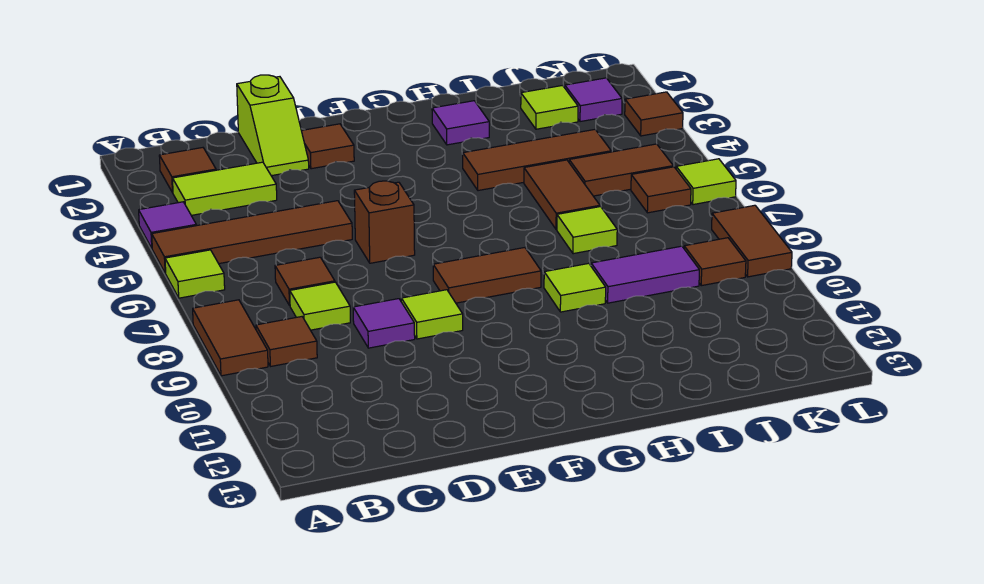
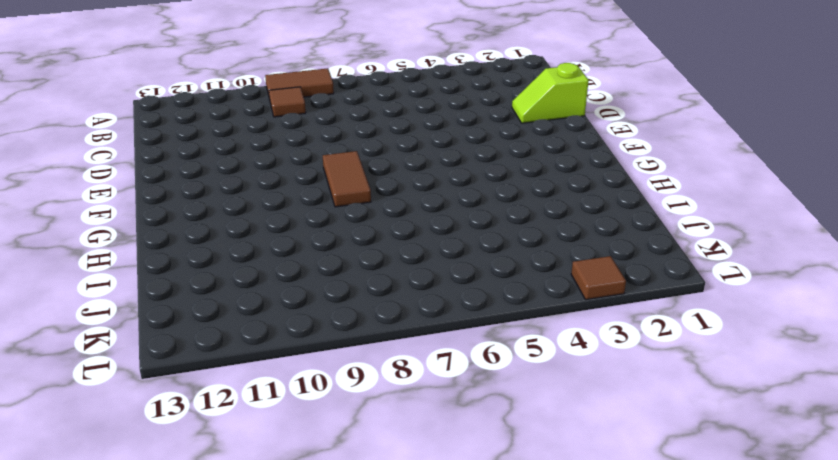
none -> purple tile A4 level 1
none -> brown tile A5:D5 level 1
none -> lime tile A6 level 1

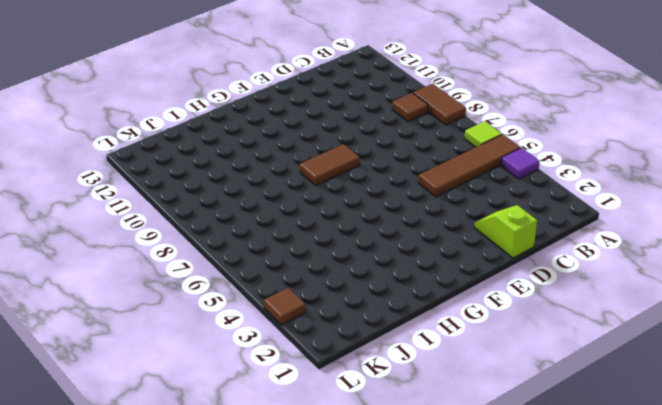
none -> brown tile B2 level 1
none -> lime tile B3:C3 level 1
none -> brown tile C7 level 1

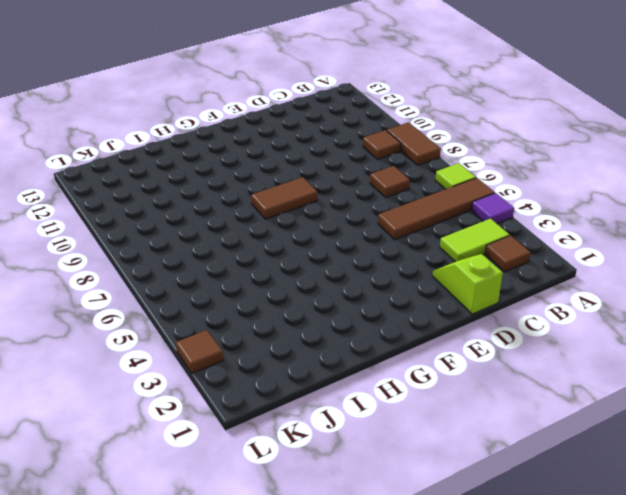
none -> lime tile C8 level 1
none -> purple tile D9 level 1
none -> brown tile E2 level 1

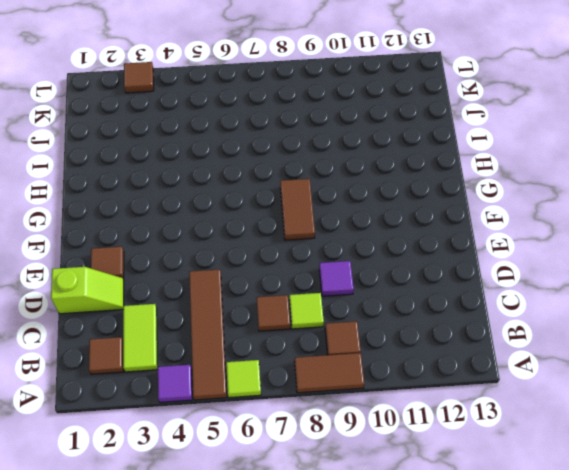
none -> brown brick E6 level 1
none -> lime tile E9 level 1
none -> purple tile H2 level 1

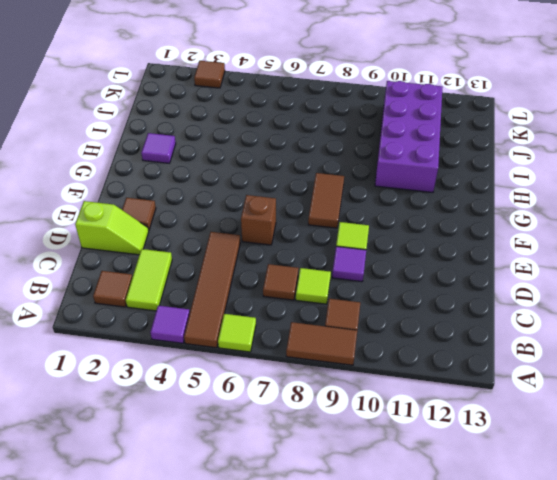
purple brick H10:K11 level 1 -> none
none -> brown tile H4:J4 level 1
none -> lime tile H9 level 1
none -> brown tile I5:I6 level 1

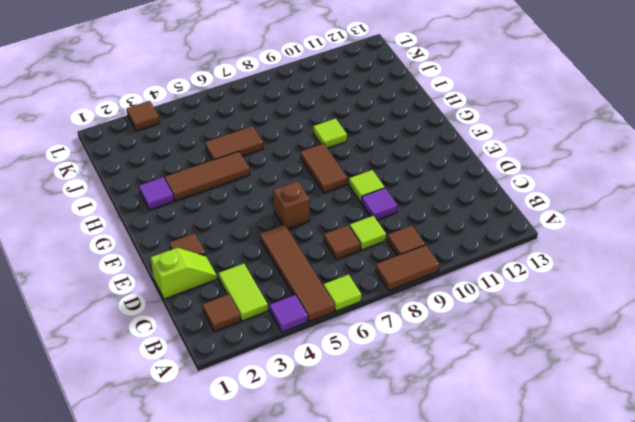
brown tile H3:H5 level 1 -> brown tile H4:J4 level 1
none -> lime tile I7 level 1
none -> purple tile I9:J9 level 1
none -> lime tile J2 level 1

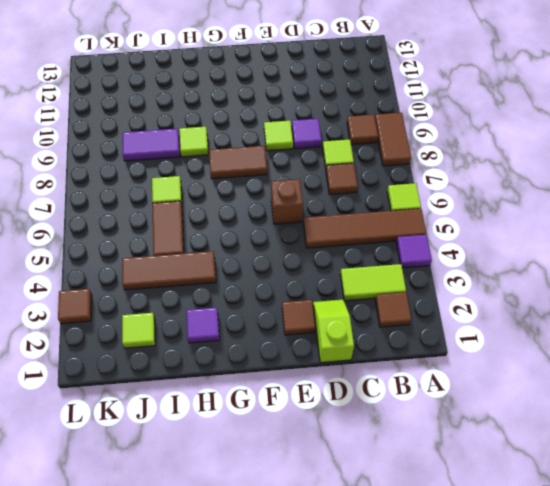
none -> brown tile J5:K5 level 1
none -> purple tile K2 level 1
none -> brown tile K6 level 1

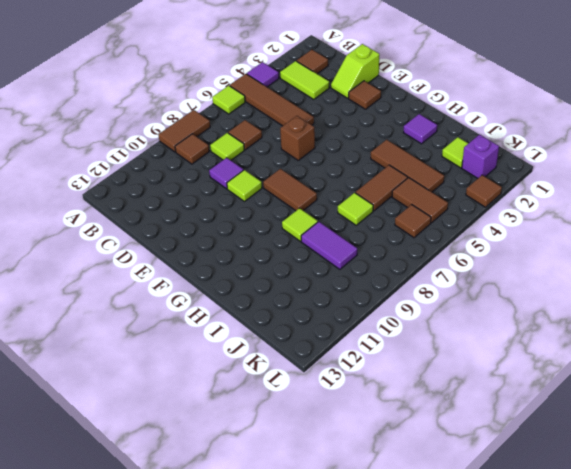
purple brick K2 level 1 -> purple tile K2 level 1
none -> brown tile K9 level 1
none -> lime tile L6 level 1
none -> brown tile L8:L9 level 1

